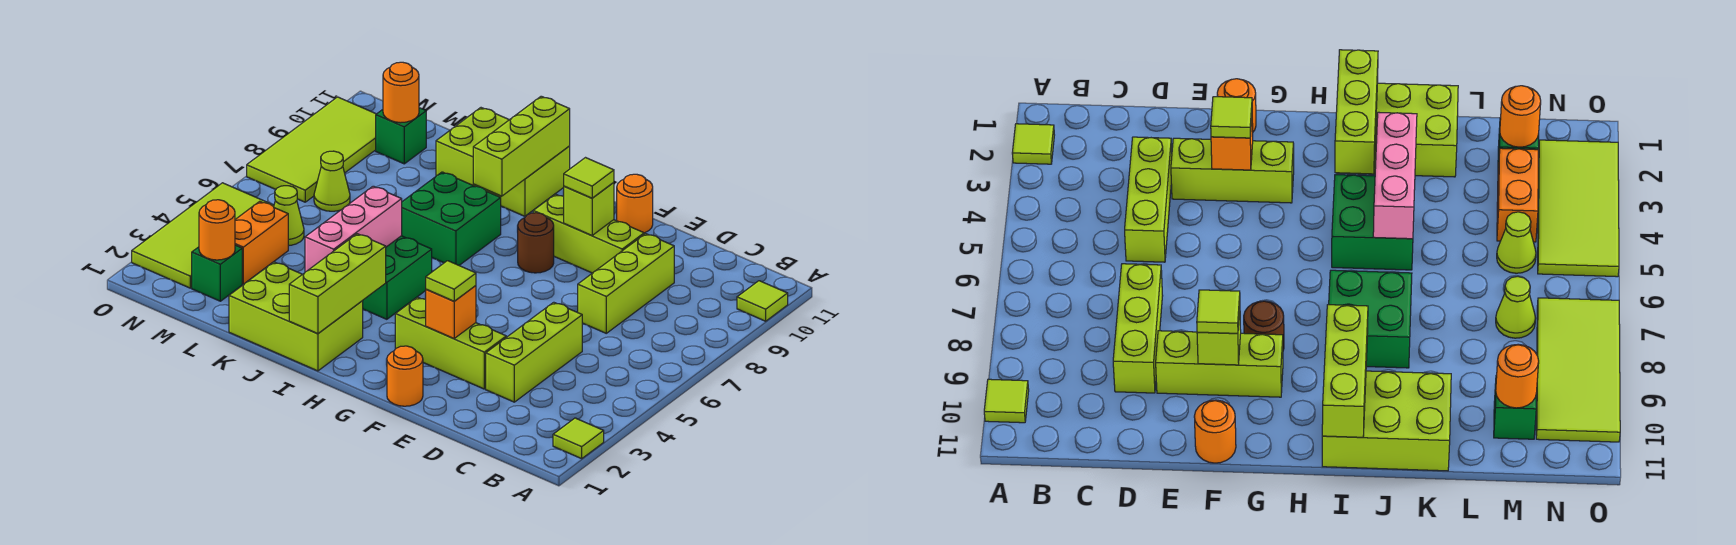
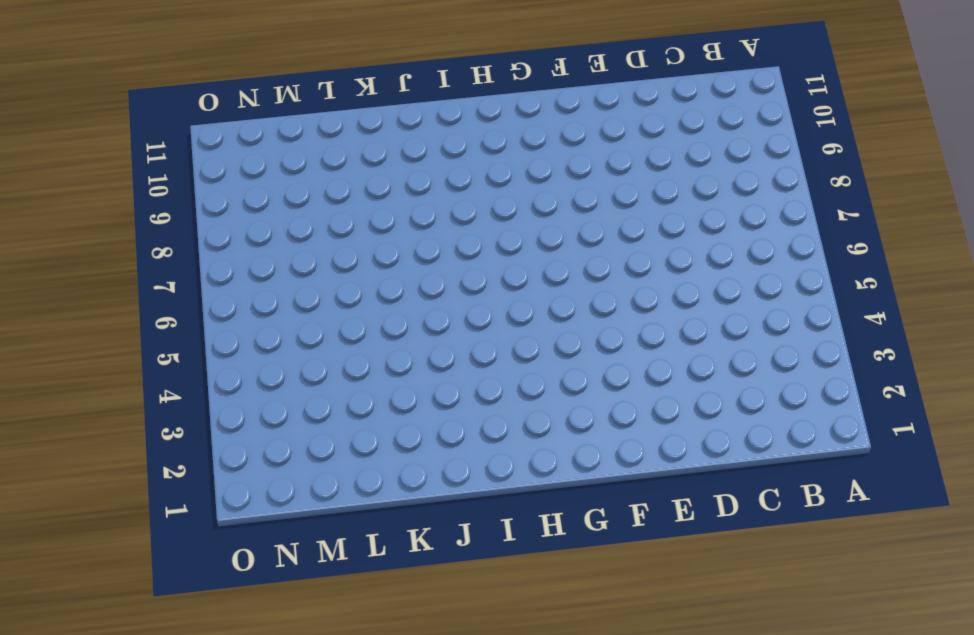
none -> lime tile A2 level 1
none -> lime tile A10 level 1
none -> lime brick D3:D5 level 1

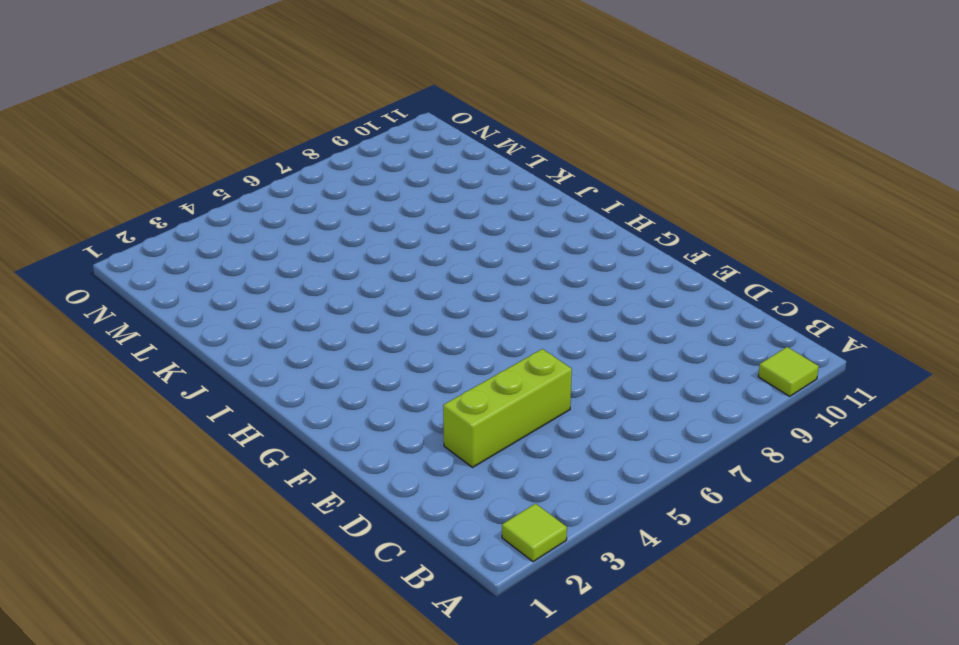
none -> lime brick D7:D9 level 1
none -> lime brick E3:G3 level 1
none -> lime brick E9:G9 level 1

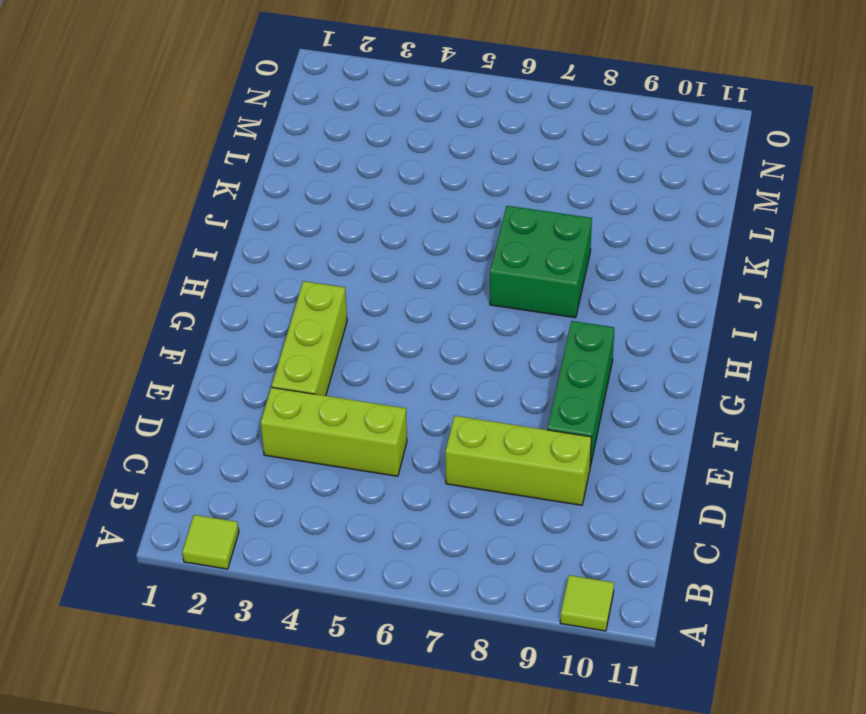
green brick E9:G9 level 1 -> lime brick E9:G9 level 1
none -> orange round brick F1 level 1
none -> orange round brick F11 level 1
none -> brown round brick G8 level 1

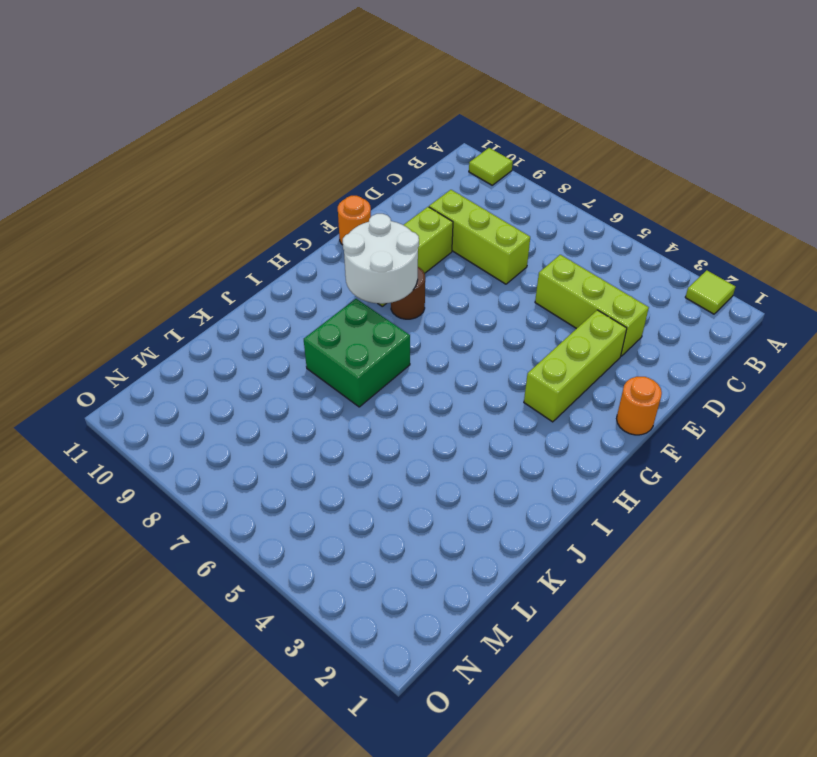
white round brick G8:H9 level 2 -> none
none -> lime brick I1:K2 level 1
none -> green brick I4:J5 level 1
none -> lime brick I10:K11 level 1

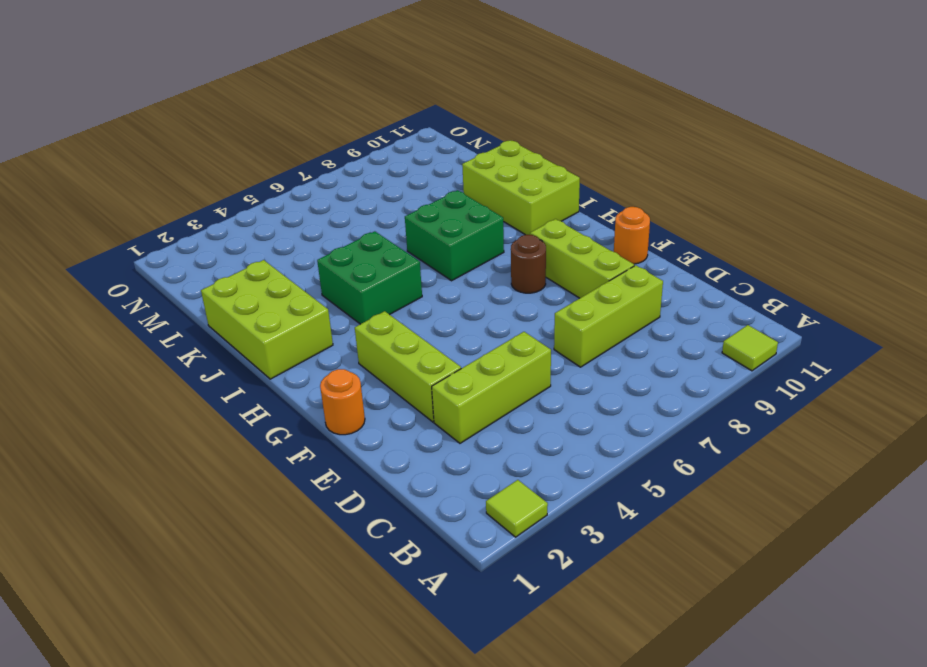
none -> green brick M2 level 1
none -> orange brick M3:M4 level 1
none -> lime cone M5 level 1

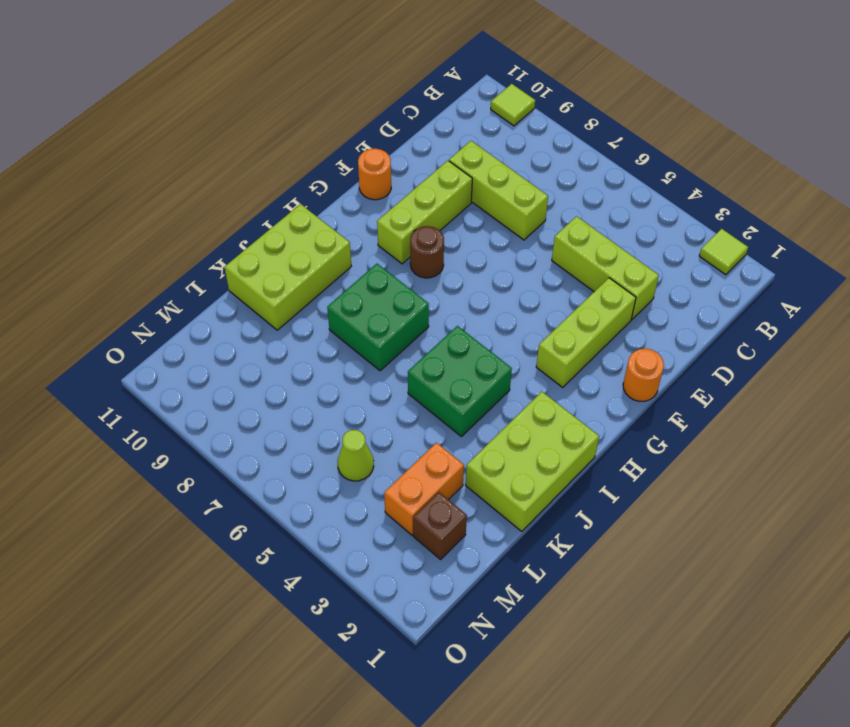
orange brick L3:M3 level 1 -> orange brick M3:M4 level 1
brown brick M2 level 1 -> green brick M2 level 1
none -> lime cone M7 level 1
none -> green brick M10 level 1
none -> lime tile N2:O5 level 1

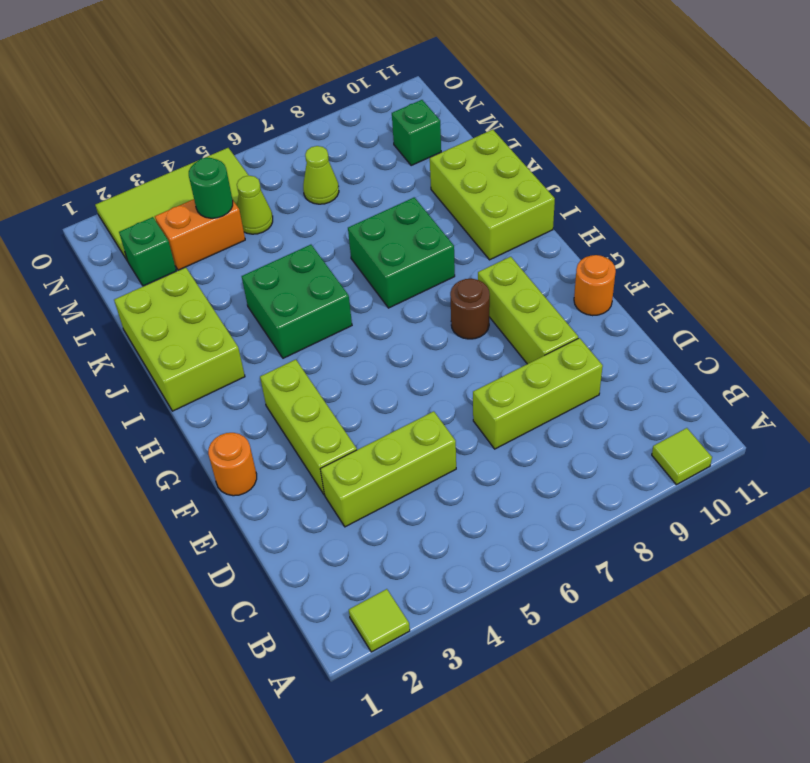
green round brick M4 level 2 -> none
none -> lime tile N7:O10 level 1
none -> orange brick F3 level 2
none -> lime brick F9 level 2

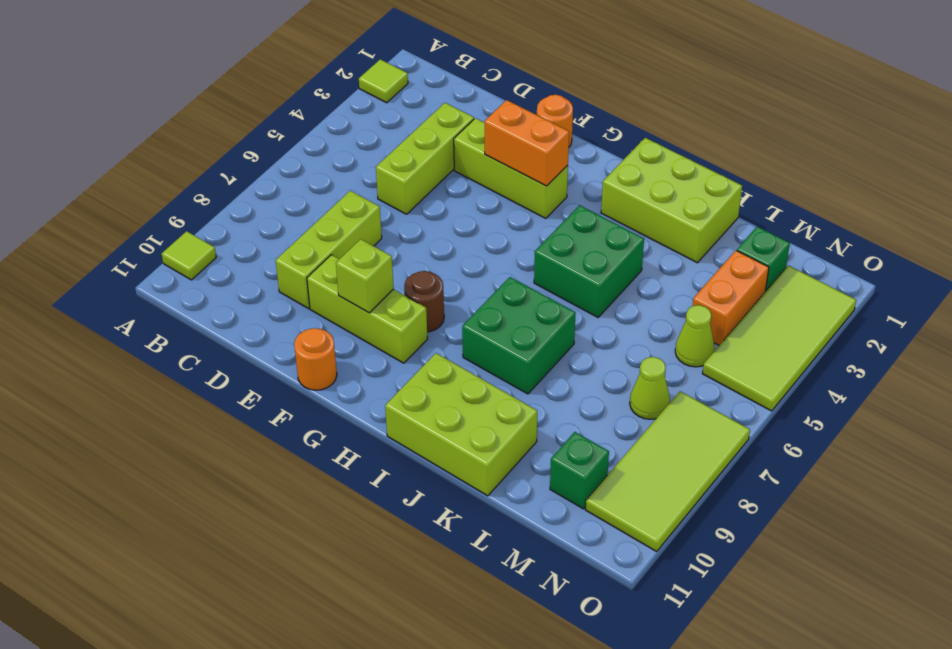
orange brick F3:G3 level 2 -> orange brick F3 level 2
none -> lime brick I1:I3 level 2
none -> lime brick I9:I11 level 2
none -> pink brick J3:J5 level 2

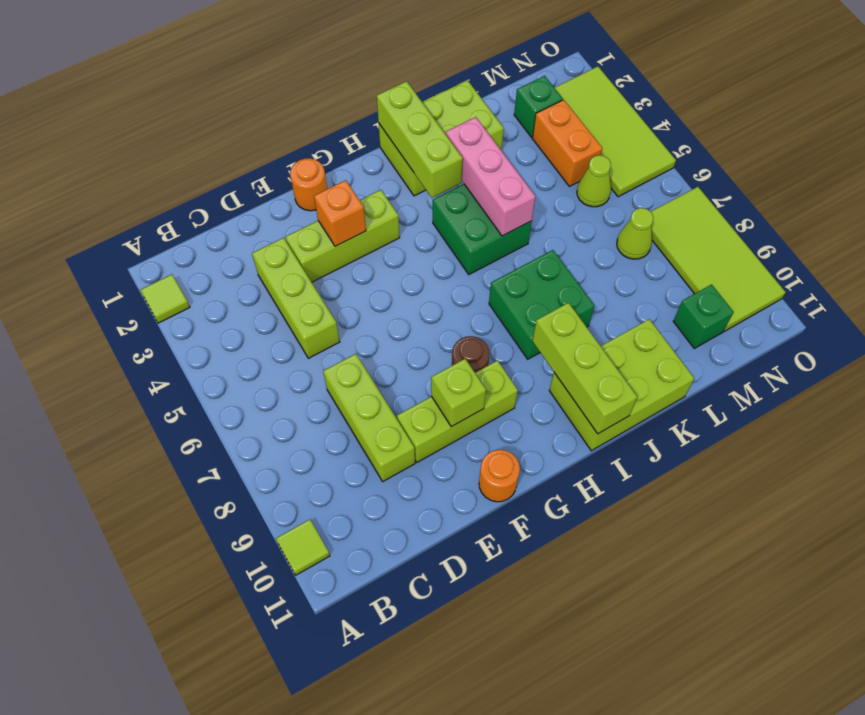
none -> orange round brick M2 level 2
none -> orange round brick M10 level 2
none -> lime tile F3 level 3

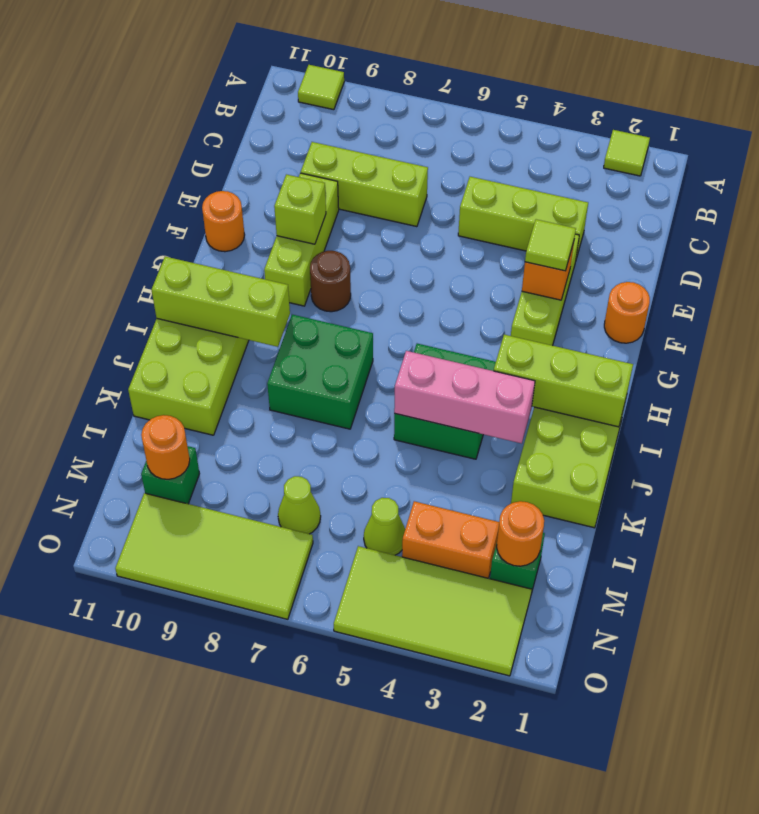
none -> lime tile F9 level 3

